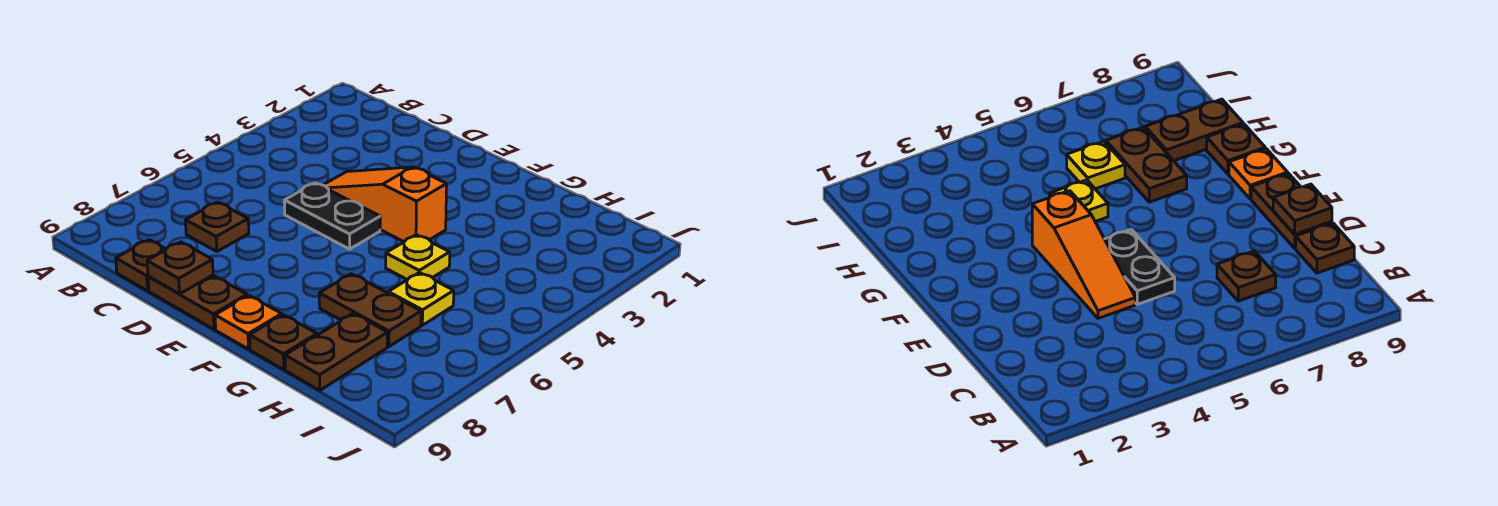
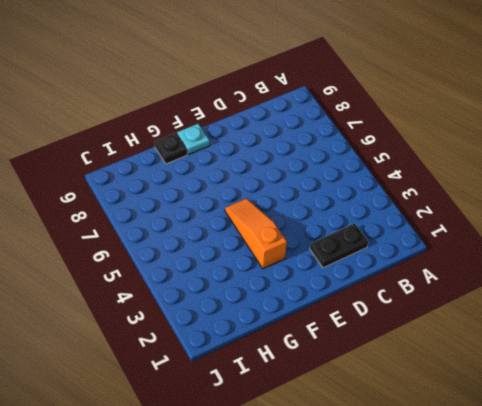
black plate C2:D2 level 1 -> black plate D5:E5 level 1
orange slope F3:F5 level 1 top 3 -> orange slope D4:F4 level 1 top F
cyan plate F9 level 1 -> orange plate F9 level 1
black plate G9 level 1 -> brown plate G9 level 1
none -> brown plate C7 level 1
none -> brown plate C9 level 1
none -> brown plate D9:E9 level 1

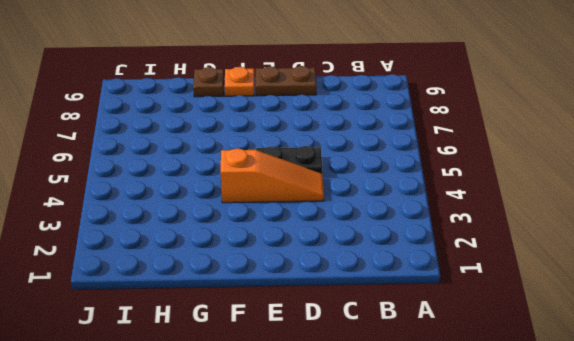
none -> brown plate C7 level 1
none -> brown plate C9 level 1
none -> yellow plate G5 level 1

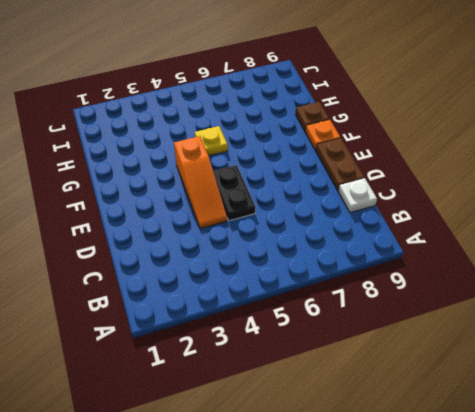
white plate C9 level 1 -> brown plate C9 level 1
none -> brown plate C7 level 1
none -> brown plate G7:H7 level 1
none -> yellow plate H6 level 1

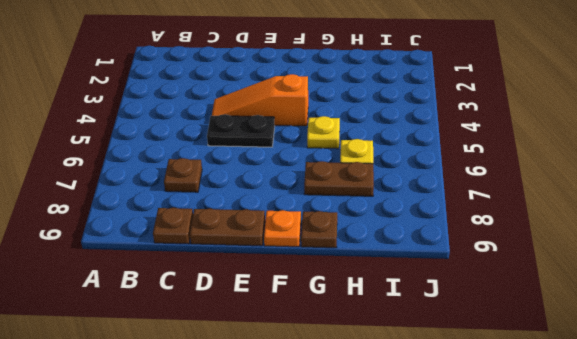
none -> brown plate H8:H9 level 1
none -> brown plate D9 level 2

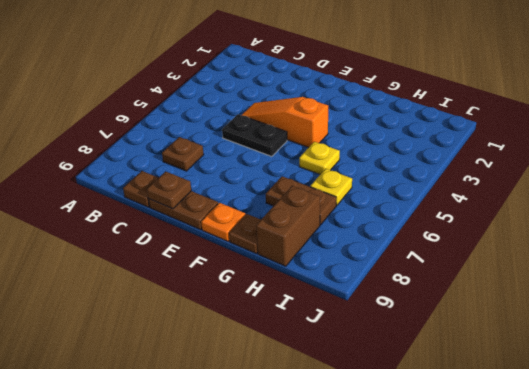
brown brick H8:H9 level 1 -> brown plate H8:H9 level 1

